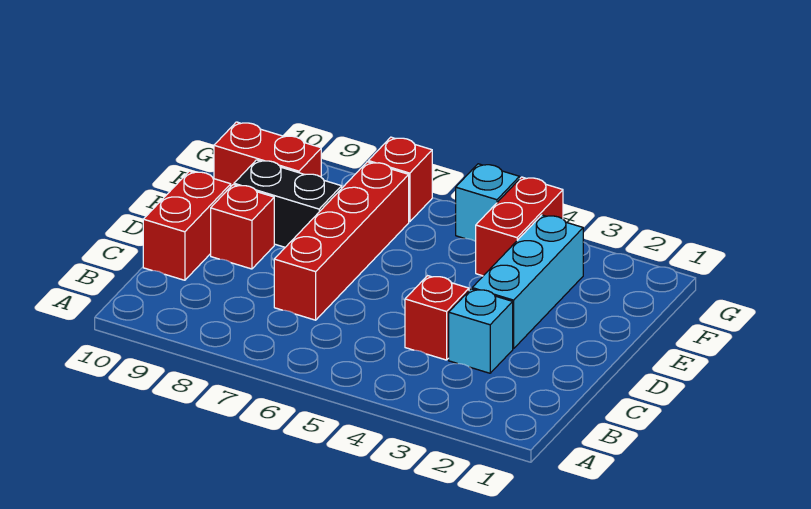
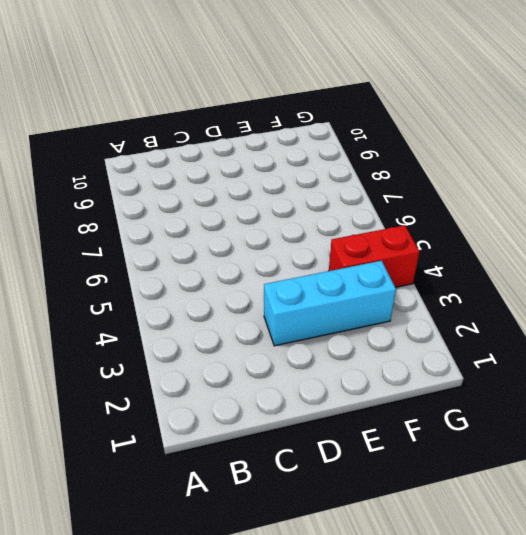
none -> cyan brick C3 level 1
none -> red brick C4 level 1

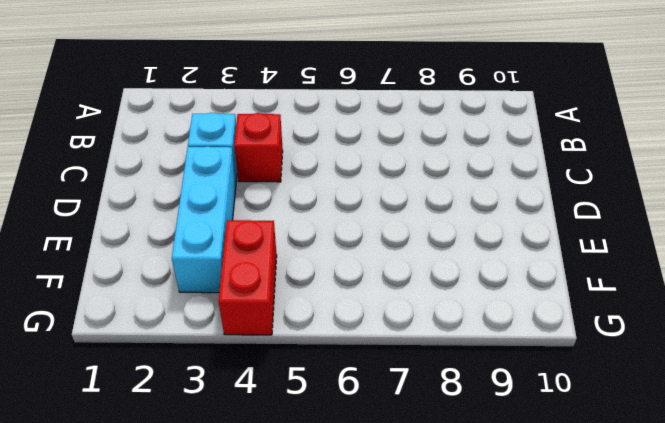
none -> red brick C7:F7 level 1
none -> red brick C10:D10 level 1

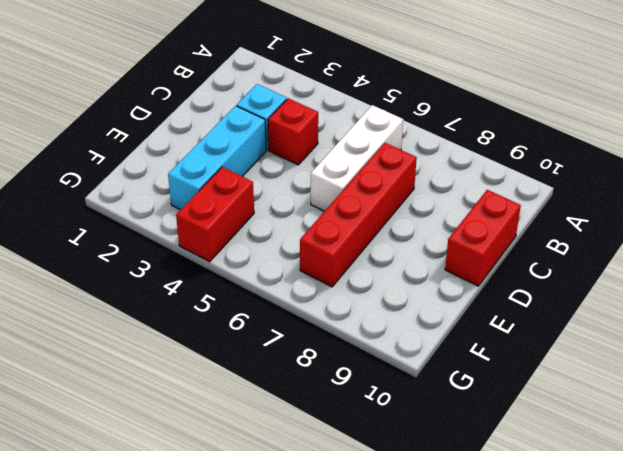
white brick B6:D6 level 1 -> none
none -> red brick D9 level 1
none -> black brick E8:E9 level 1

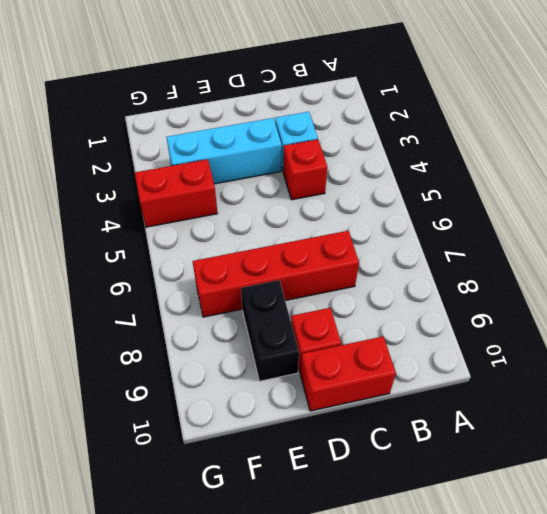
none -> red brick F9:F10 level 1
none -> cyan brick G5 level 1

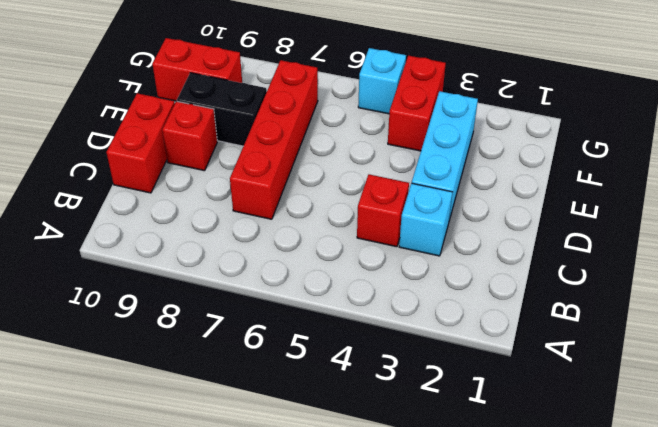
none -> red brick G7 level 1

